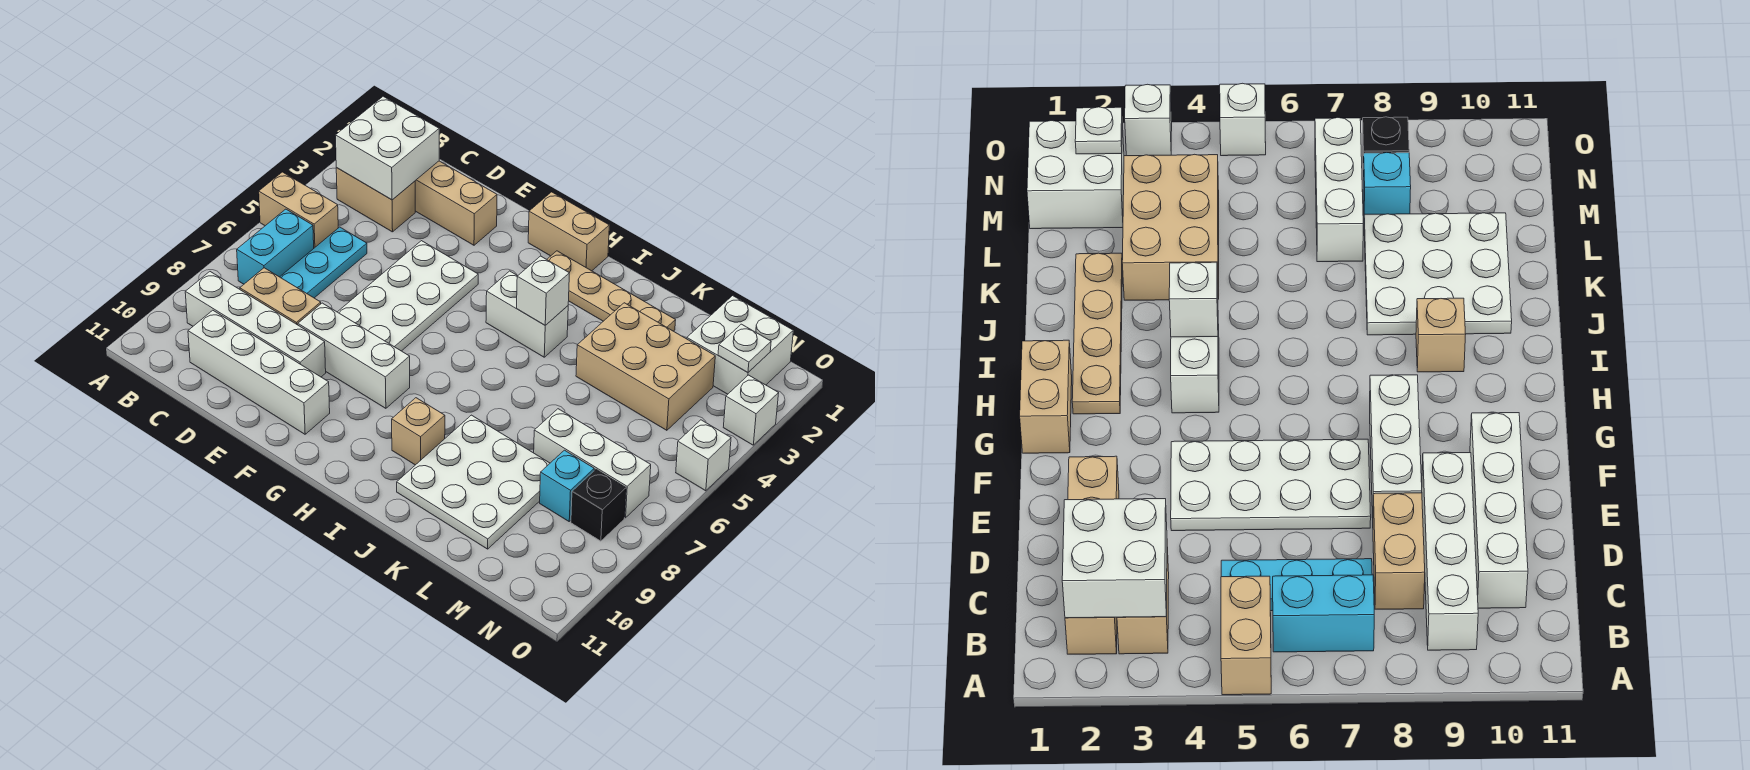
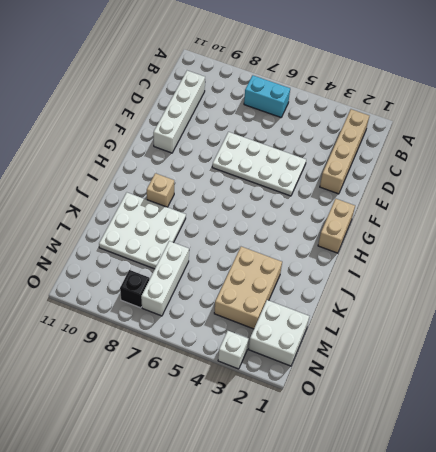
none -> tan brick A5:B5 level 1
none -> tan brick B3:C3 level 1
none -> white brick B9:E9 level 1

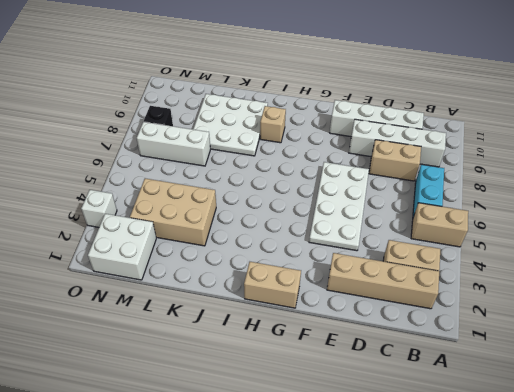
none -> cyan plate C5:C7 level 1
none -> white brick E8:G8 level 1
none -> tan plate H2:K2 level 1

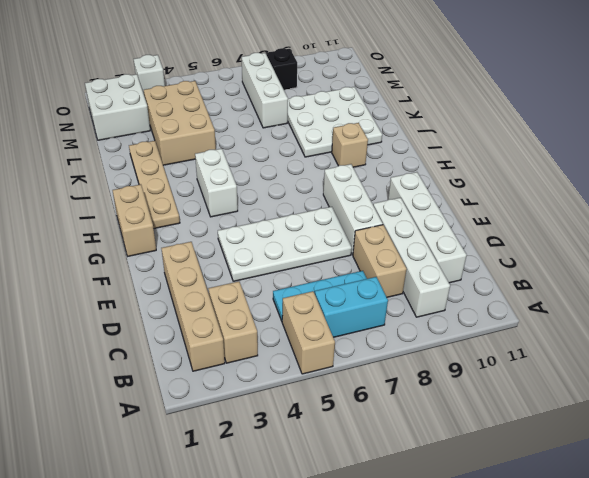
none -> cyan brick M8 level 1
none -> white brick O5 level 1
none -> white brick B2:C3 level 2

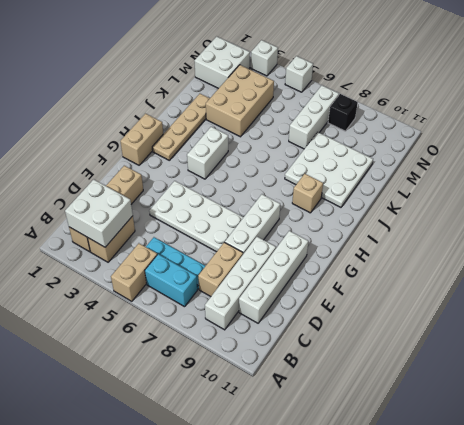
none -> cyan brick M8 level 1
none -> white brick I4 level 2
none -> white plate N2 level 2

